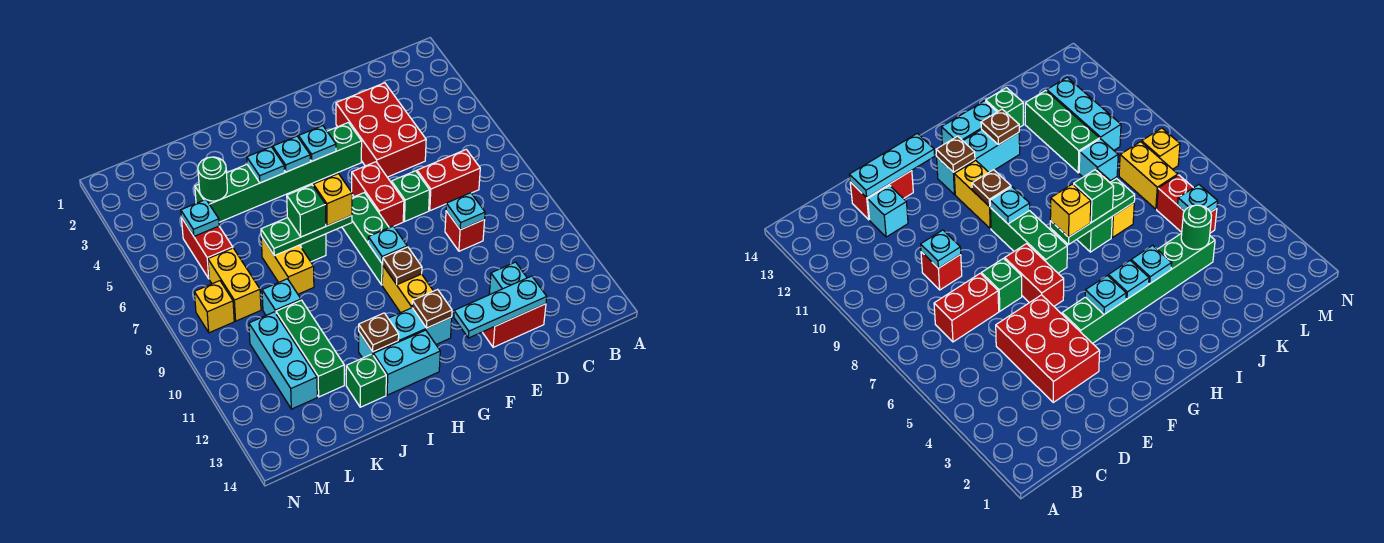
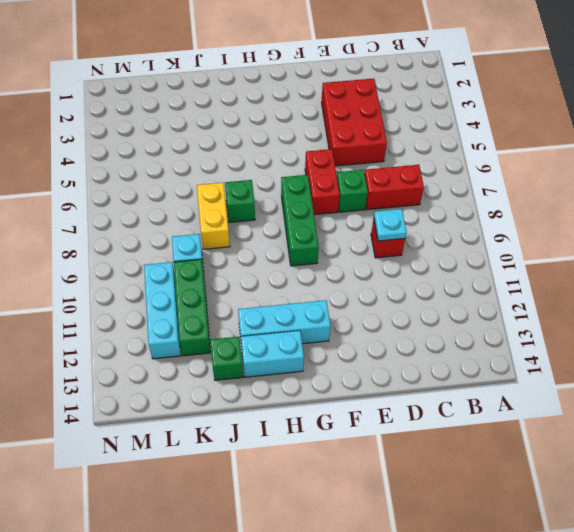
none -> cyan brick D12 level 1
none -> red brick D13:E13 level 1
none -> green brick F4:K4 level 1
none -> yellow brick G10:G11 level 1

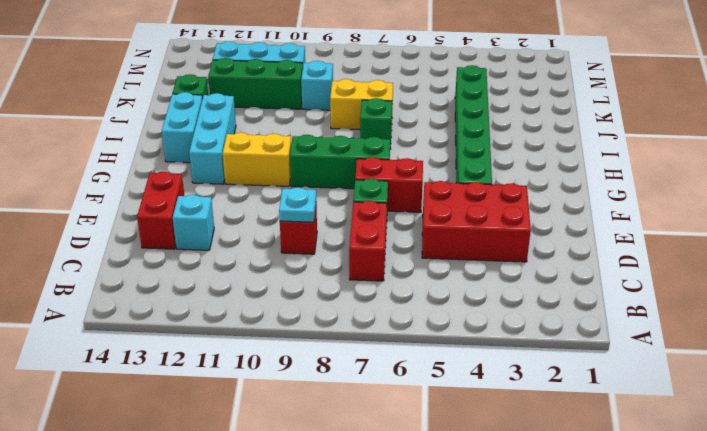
none -> red brick L5:L6 level 1
none -> yellow brick L7:L8 level 1
none -> yellow brick M8 level 1
none -> cyan plate D13:F13 level 2

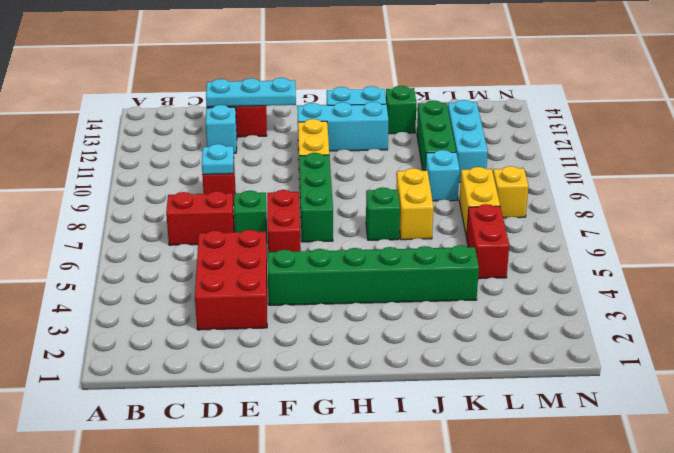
none -> cyan plate G4 level 2
none -> cyan plate G9 level 2
none -> brown plate G10 level 2
none -> brown plate G12 level 2

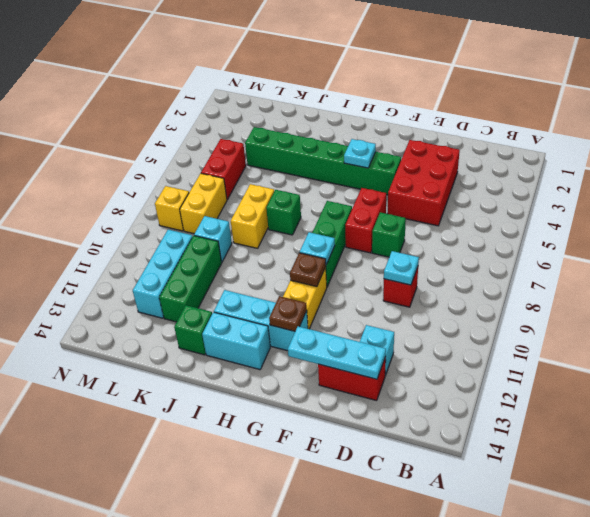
none -> red brick C7:D7 level 1
none -> cyan plate H4 level 2
none -> green plate H7:J7 level 2
none -> cyan plate I4 level 2

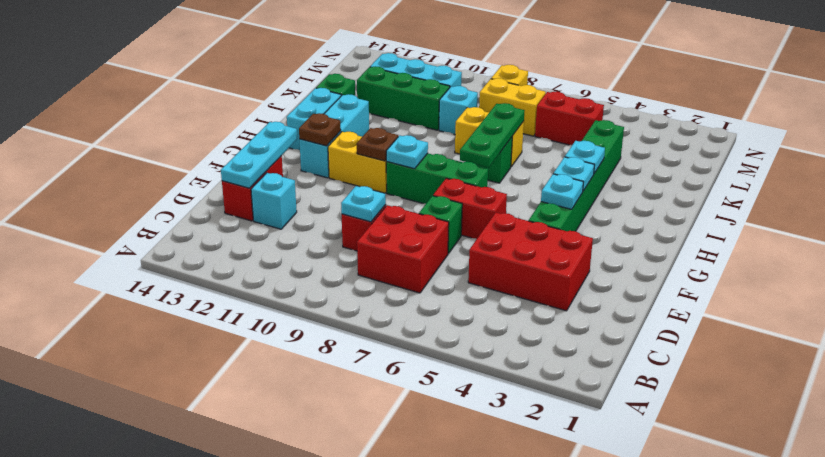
red brick C7:D8 level 1 -> red brick C7:D7 level 1
none -> brown plate I12 level 2
none -> green round brick K4 level 2
none -> cyan plate L5 level 2
none -> yellow brick H7 level 3

